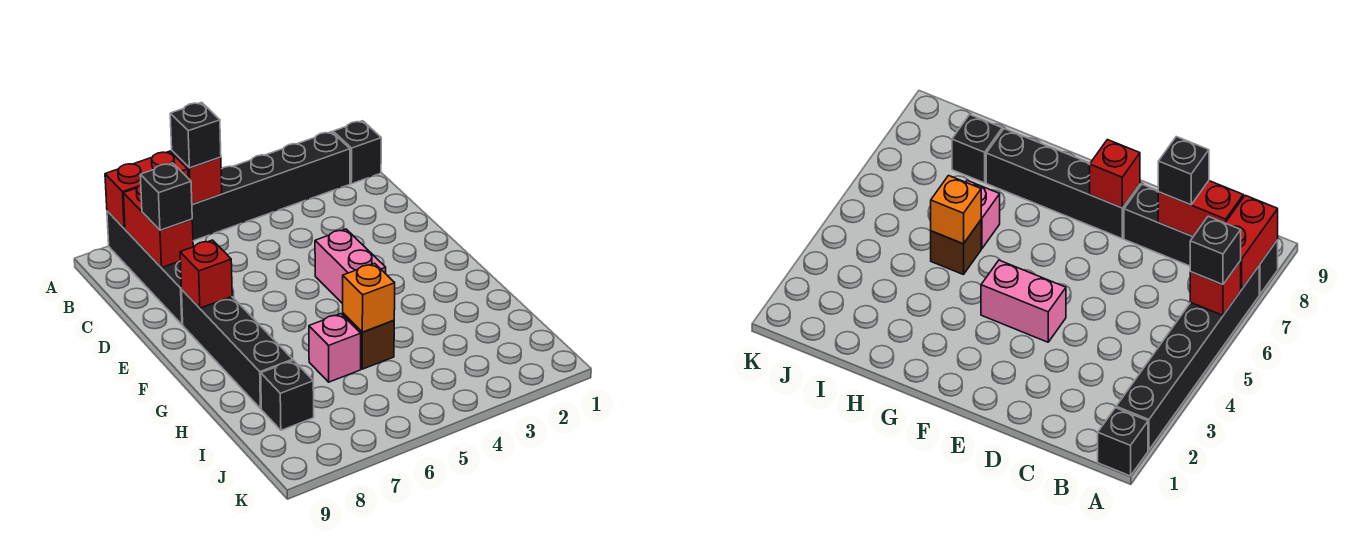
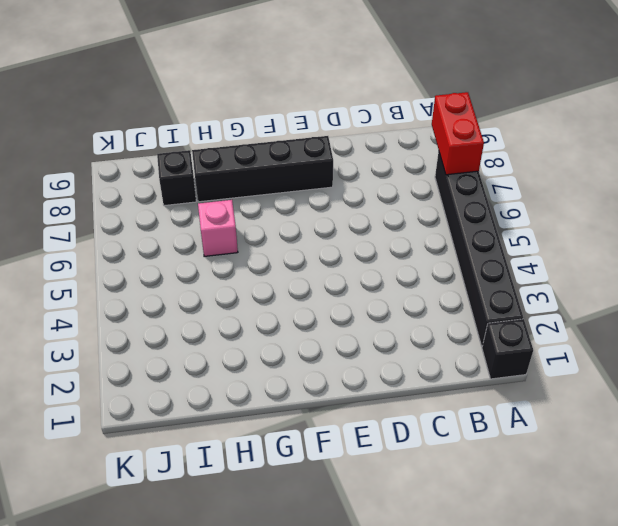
none -> black brick A8:D8 level 1
none -> pink brick E4:F4 level 1
none -> brown brick H5 level 1

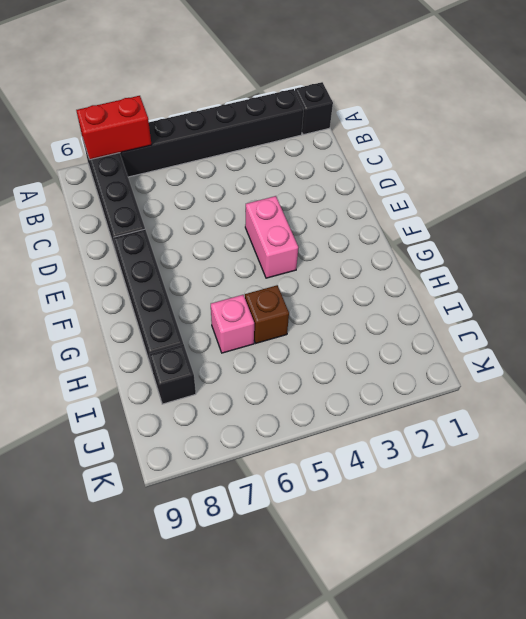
none -> red brick A6 level 2
none -> red brick B8:C8 level 2
none -> red brick E8 level 2

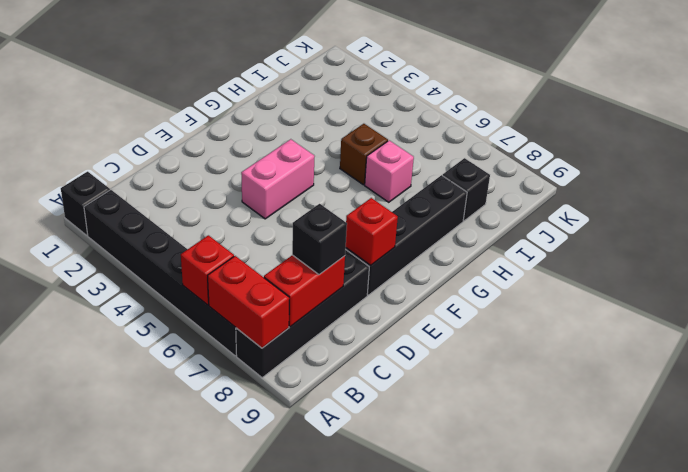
none -> orange brick H5 level 2
none -> black brick A6 level 3

